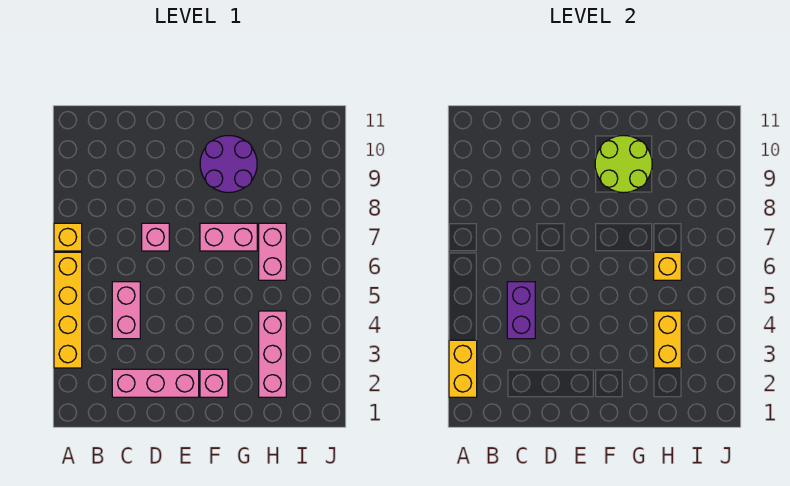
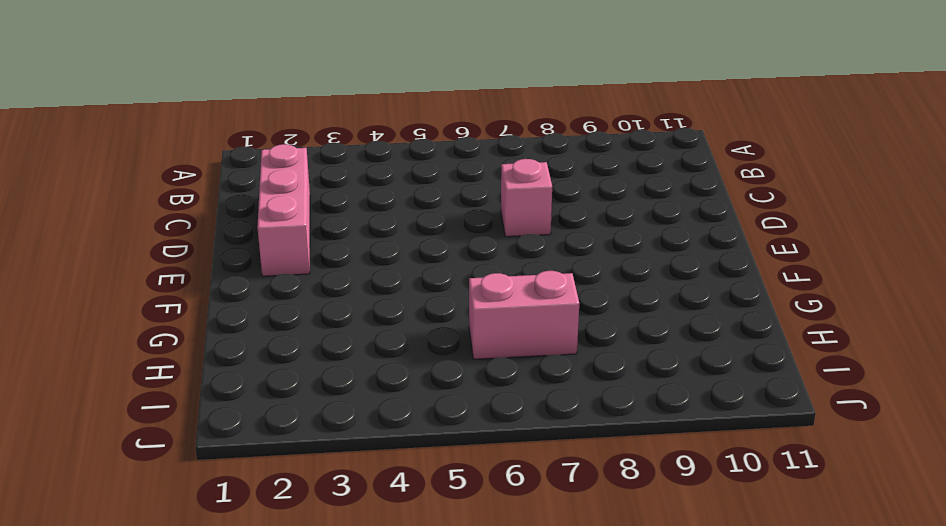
none -> yellow brick A3:A6 level 1
none -> yellow brick A7 level 1
none -> pink brick C4:C5 level 1

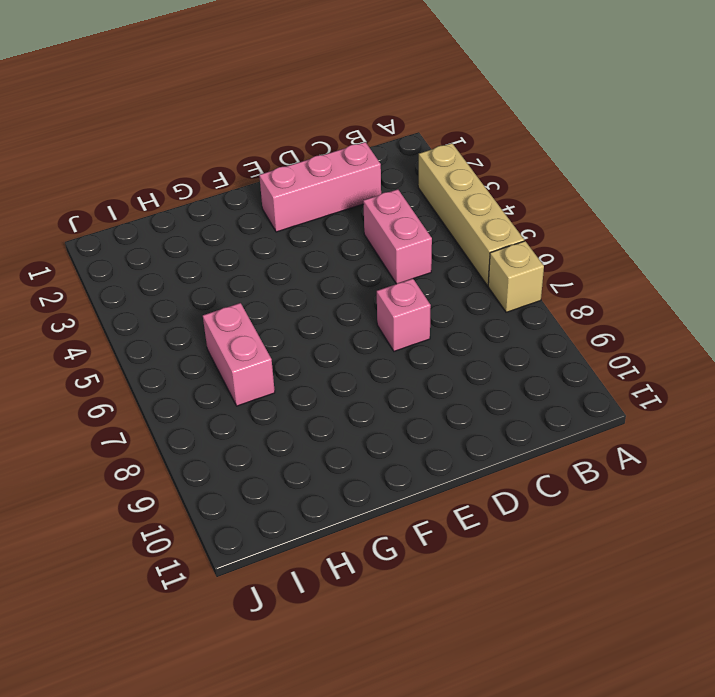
tan brick A3:A6 level 1 -> yellow brick A3:A6 level 1
tan brick A7 level 1 -> yellow brick A7 level 1
none -> pink brick F2 level 1
none -> pink brick F7:G7 level 1
none -> purple round brick F9:G10 level 1

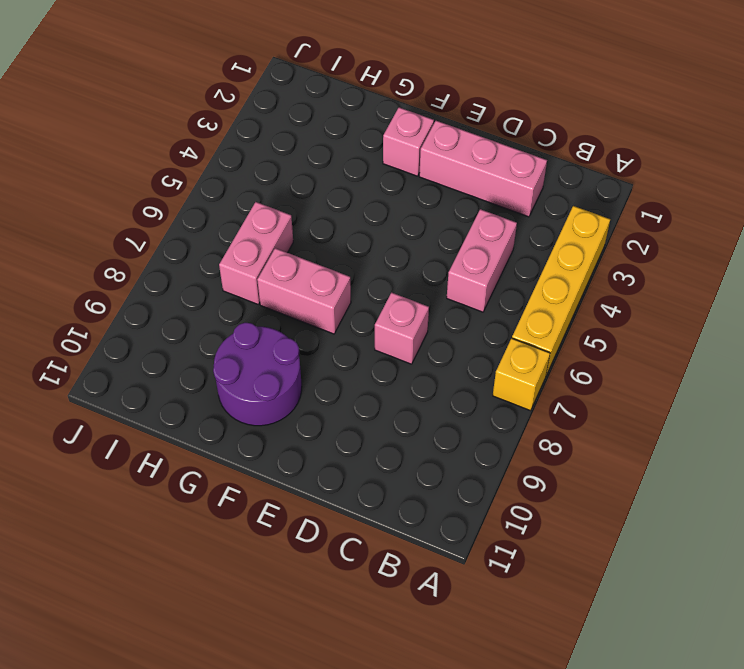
none -> pink brick H2:H4 level 1
none -> yellow brick A2:A3 level 2
none -> purple brick C4:C5 level 2

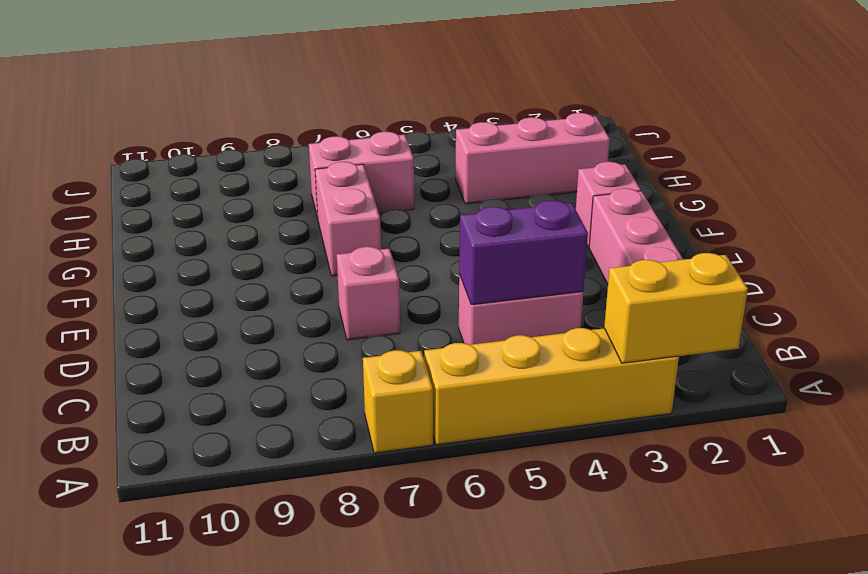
none -> purple round brick F9:G10 level 1
none -> lime round brick F9:G10 level 2
none -> yellow brick H3:H4 level 2

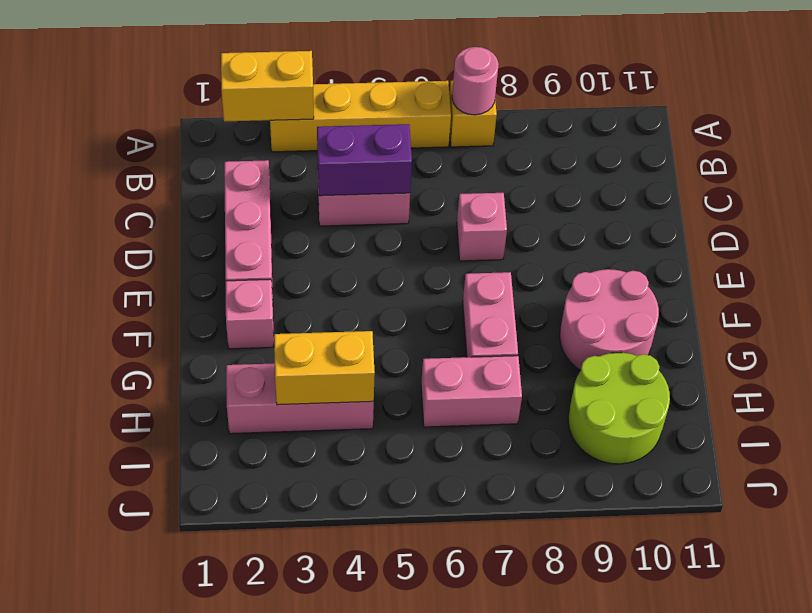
pink round brick A7 level 2 -> none
pink round brick F9:G10 level 1 -> purple round brick F9:G10 level 1
lime round brick H9:I10 level 1 -> lime round brick F9:G10 level 2
none -> yellow brick H6 level 2

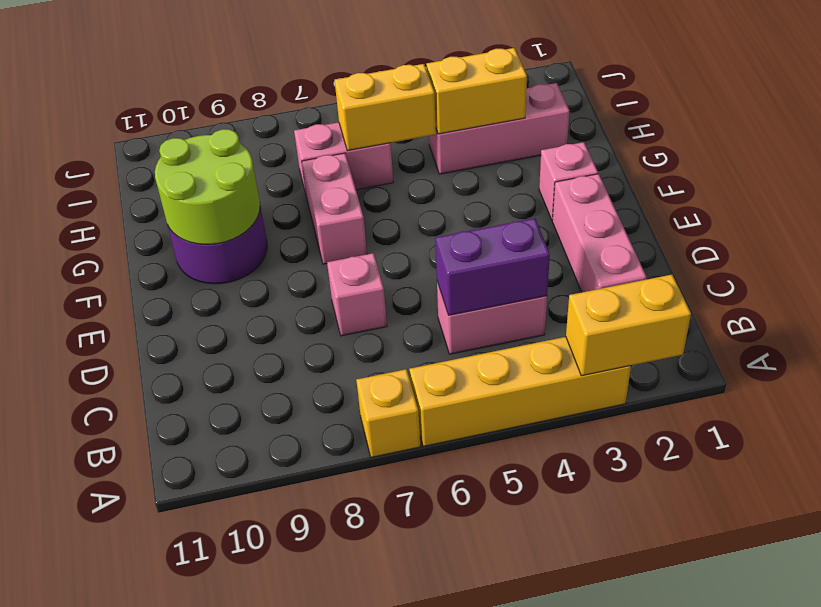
yellow brick H5:H6 level 2 -> yellow brick H6 level 2

